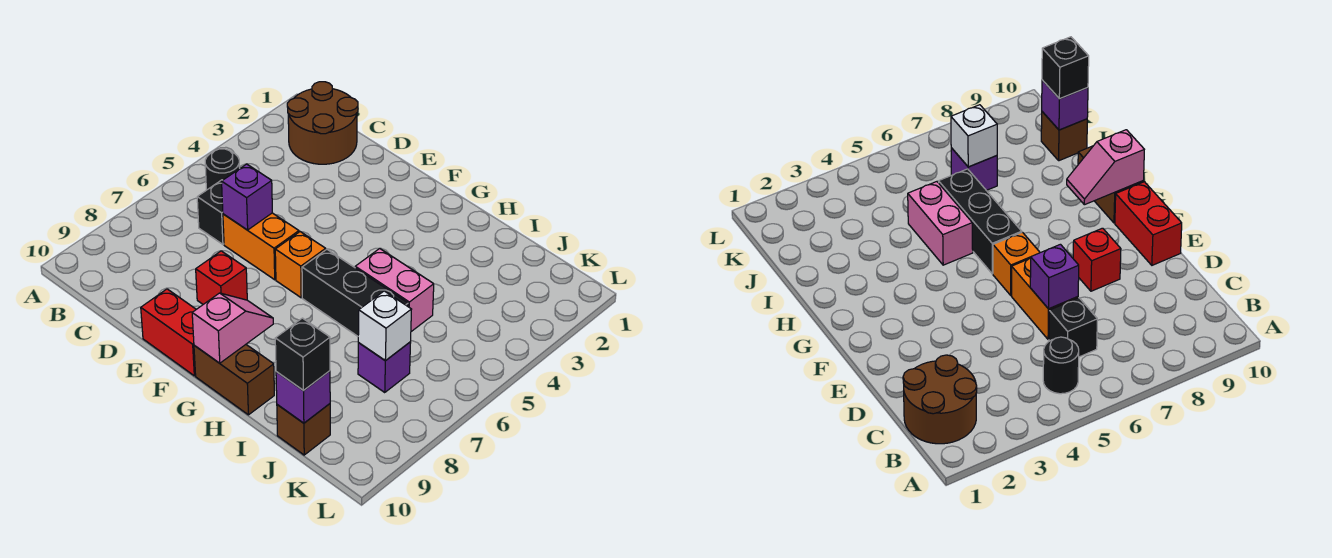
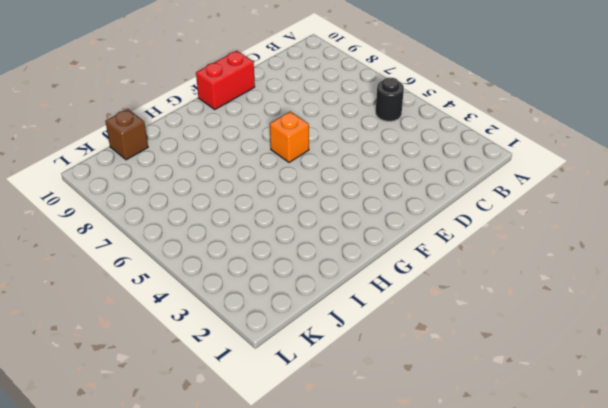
none -> brown round brick B1:C2 level 1
none -> black brick C6 level 1
none -> orange brick D6:E6 level 1

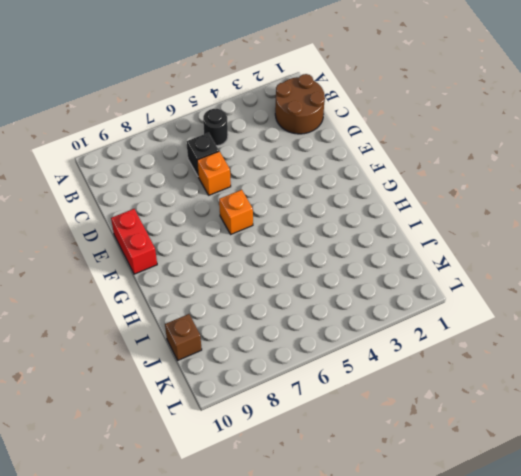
orange brick D6 level 1 -> orange brick D6:E6 level 1
none -> red brick E8 level 1
none -> black brick G6:I6 level 1
none -> brown brick G10:H10 level 1

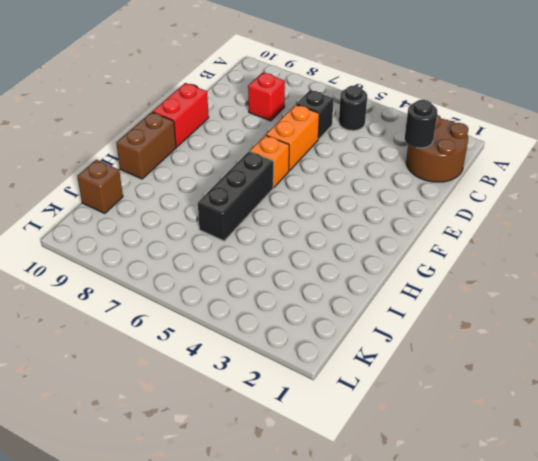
black round brick C2 level 2 -> none
red brick C8 level 1 -> red brick E8 level 1
none -> pink brick H5:I5 level 1
none -> purple brick J7 level 1
none -> purple brick D6 level 2

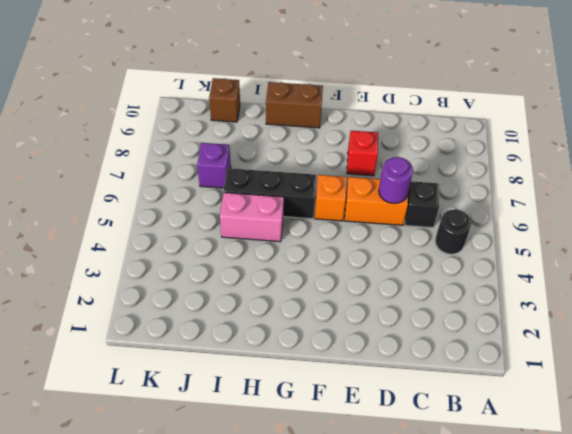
purple round brick D6 level 2 -> purple brick D6 level 2
none -> brown round brick B1:C2 level 1
none -> red brick E10:F10 level 1
none -> pink slope G9:G10 level 2 top 10

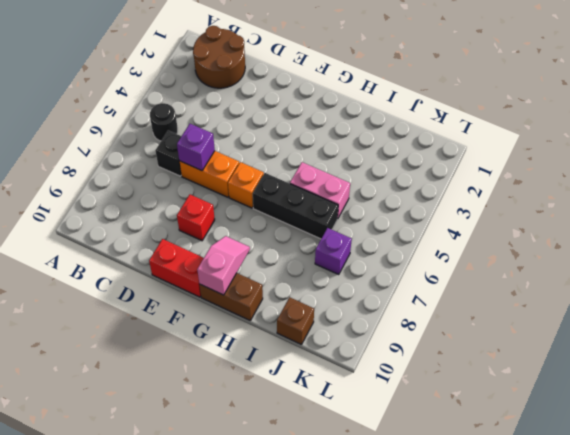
none -> white brick J7 level 2
none -> purple brick J10 level 2
none -> black brick J10 level 3

